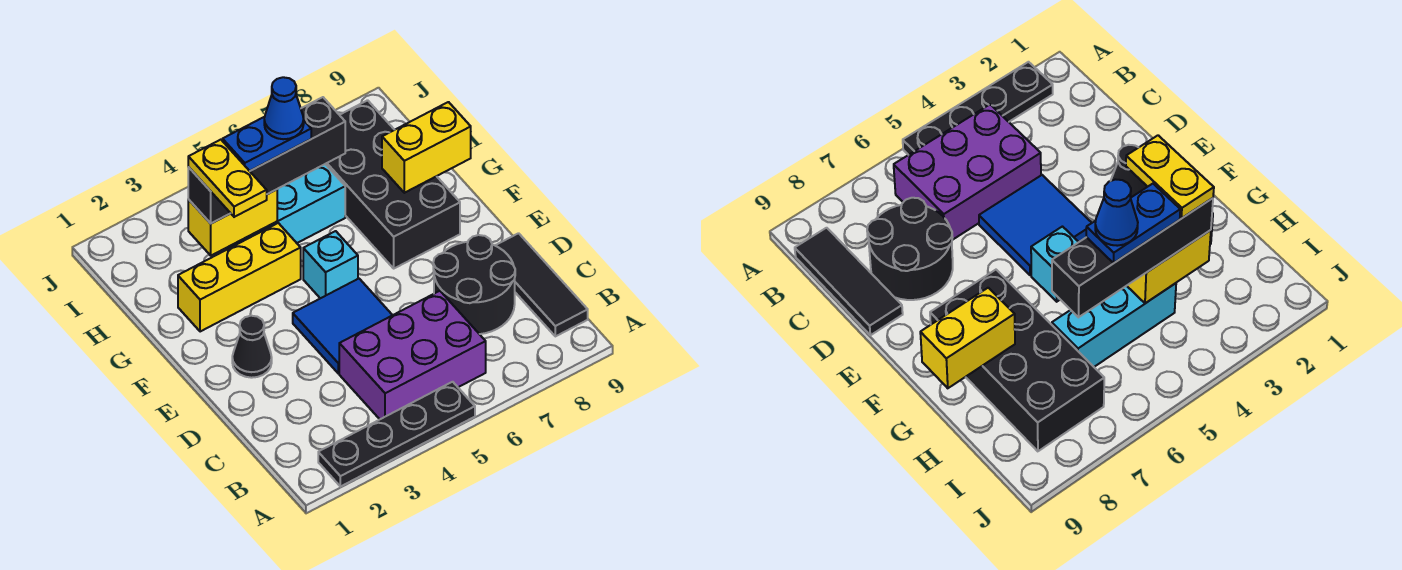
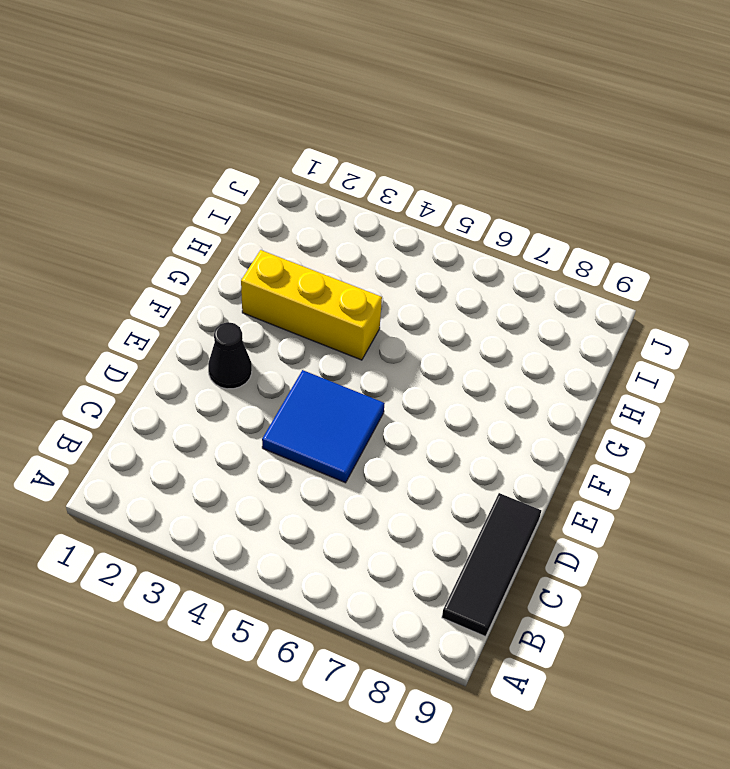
none -> black plate A2:A5 level 1
none -> purple brick B4:C6 level 1
none -> black round brick C7:D8 level 1

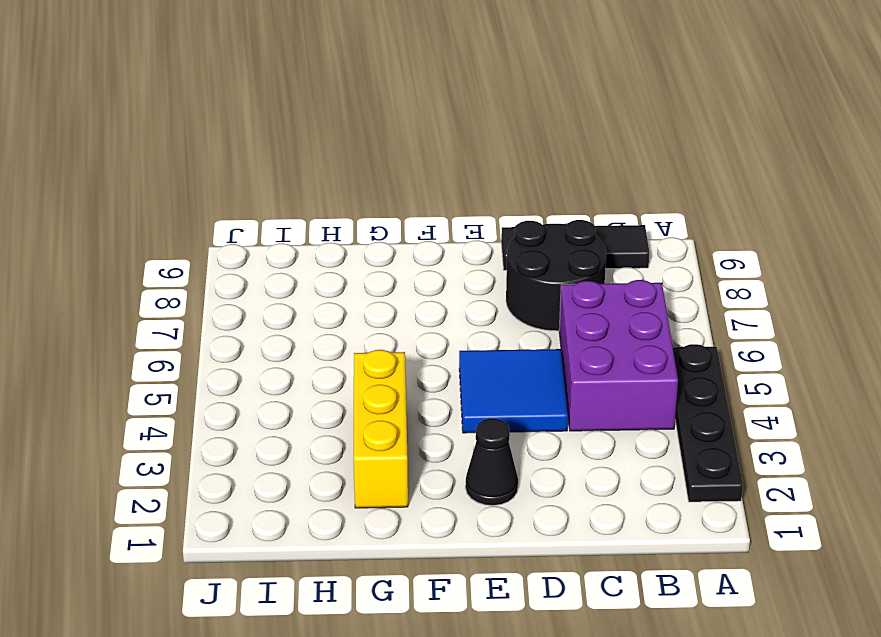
none -> cyan brick F5 level 1
none -> black brick F7:I8 level 1
none -> cyan brick H4:H6 level 1

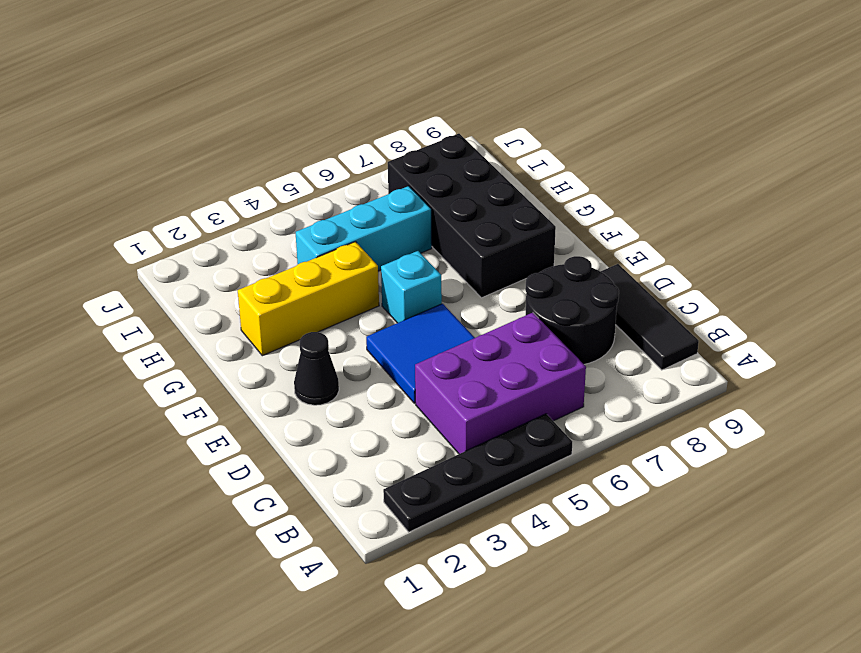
none -> yellow brick G8:G9 level 2
none -> yellow brick H3:H4 level 2
none -> black brick H3:H6 level 3

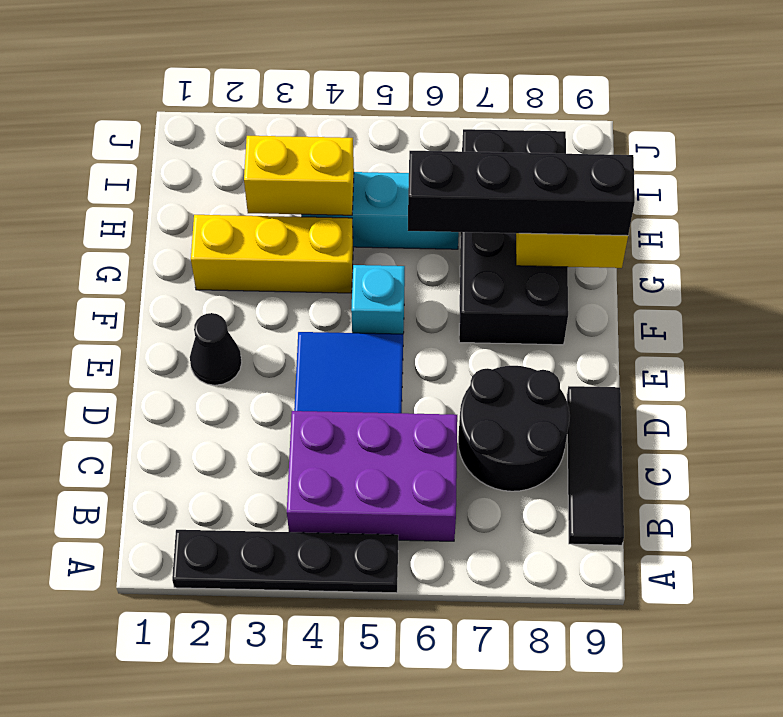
black brick G6:G9 level 3 -> black brick H3:H6 level 3
none -> yellow plate G3:H3 level 4
none -> blue plate H4:H5 level 4
none -> blue cone H5 level 5

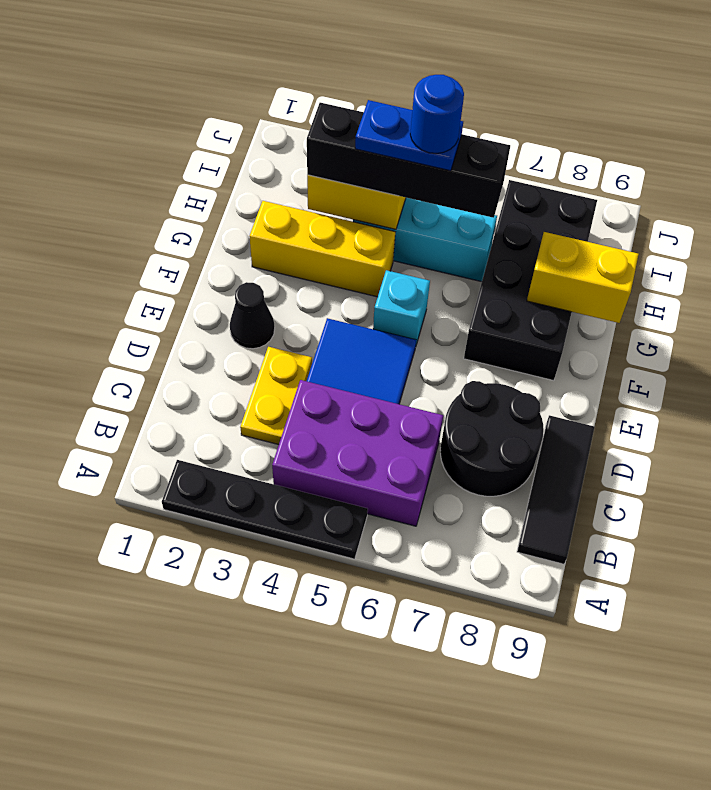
yellow plate C3:D3 level 1 -> yellow plate G3:H3 level 4
blue round brick H5 level 5 -> blue cone H5 level 5

